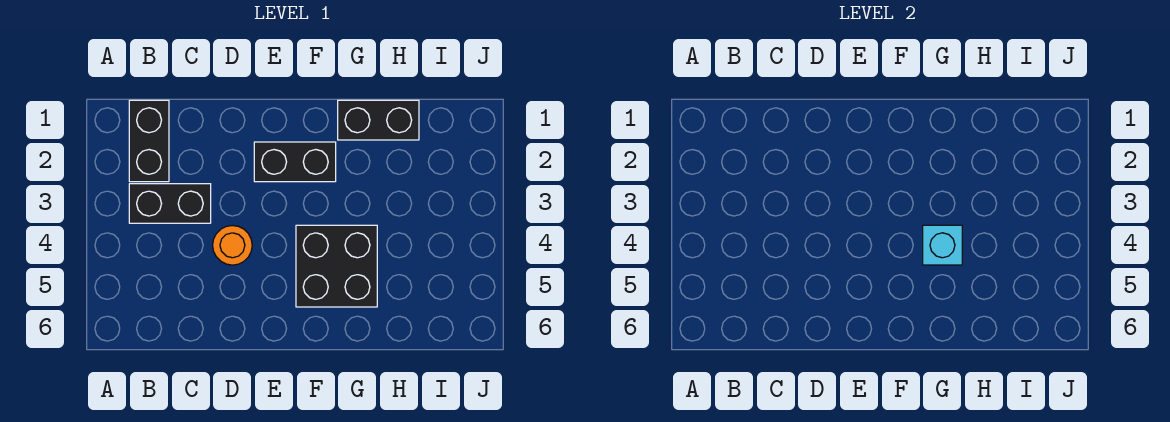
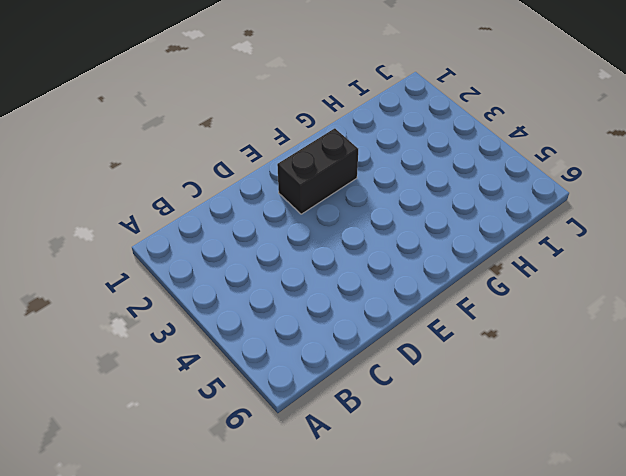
none -> black brick B1:B2 level 1
none -> black brick B3:C3 level 1

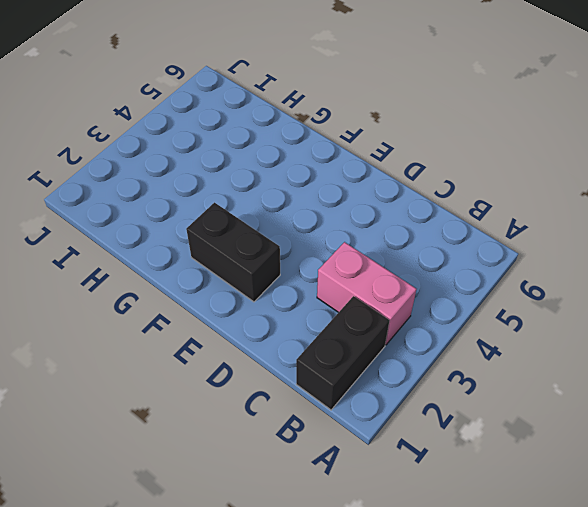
pink brick B3:C3 level 1 -> black brick B3:C3 level 1
none -> orange round brick D4 level 1
none -> black brick F4:G5 level 1

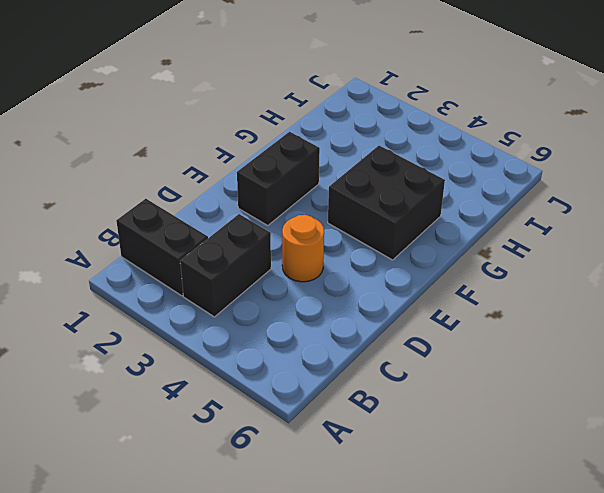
none -> black brick G1:H1 level 1
none -> cyan brick G4 level 2

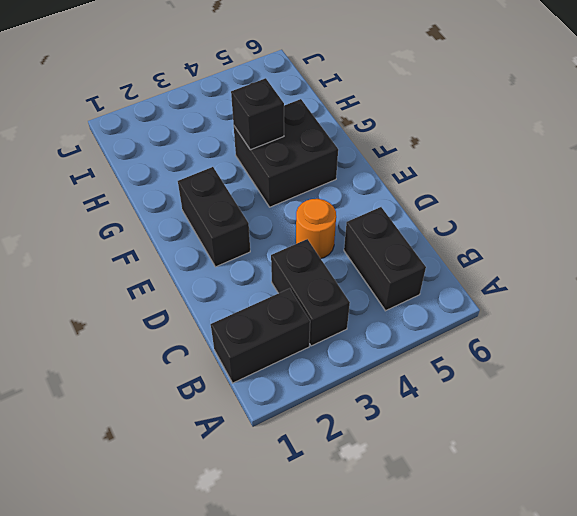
black brick B5:C5 level 1 -> black brick G1:H1 level 1
black brick G4 level 2 -> cyan brick G4 level 2

